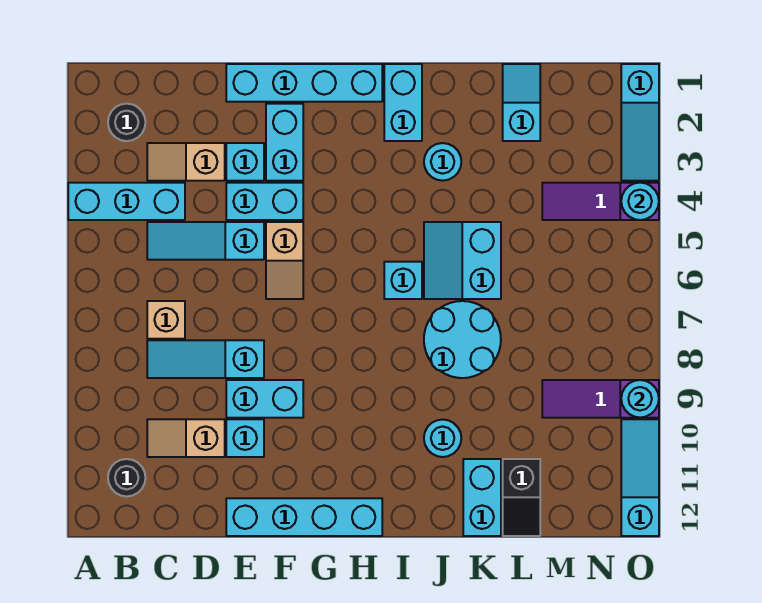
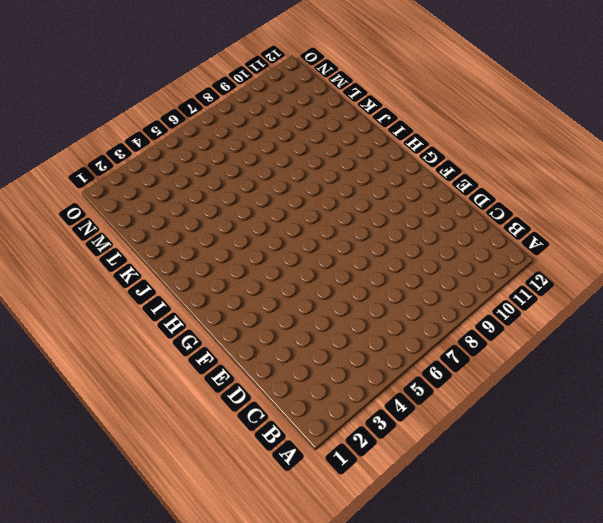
none -> cyan brick A4:C4 level 1
none -> black round brick B2 level 1
none -> black round brick B11 level 1
none -> tan slope C3:D3 level 1 top D

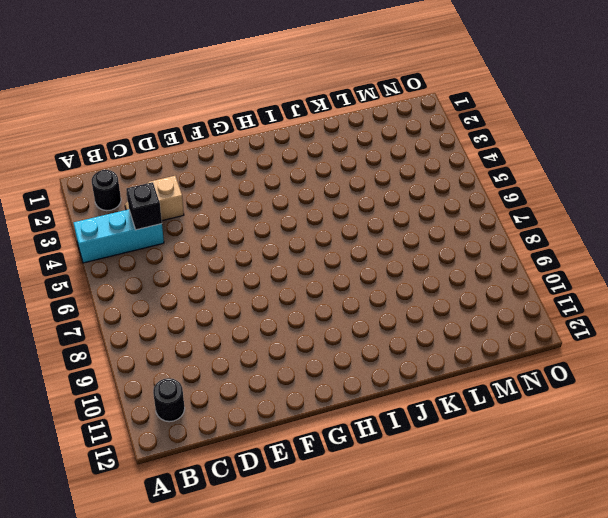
black brick C4 level 2 -> none
none -> cyan slope C5:E5 level 1 top E
none -> tan brick C7 level 1
none -> cyan slope C8:E8 level 1 top E
none -> tan slope C10:D10 level 1 top D

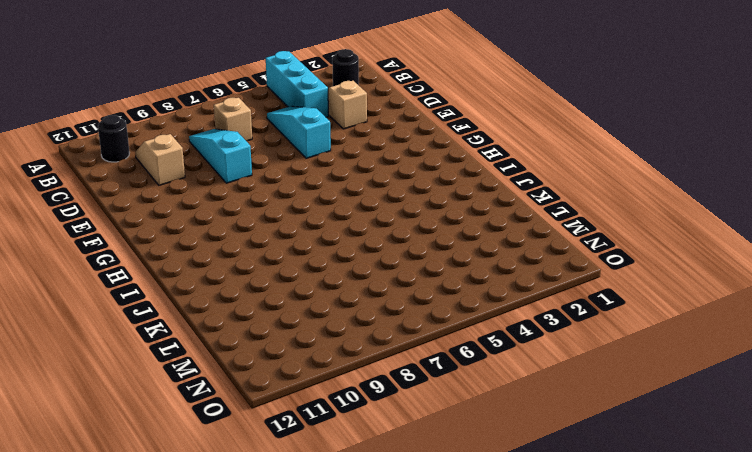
none -> cyan brick E1:H1 level 1
none -> cyan brick E3 level 1
none -> cyan brick E4:F4 level 1
none -> cyan brick E9:F9 level 1

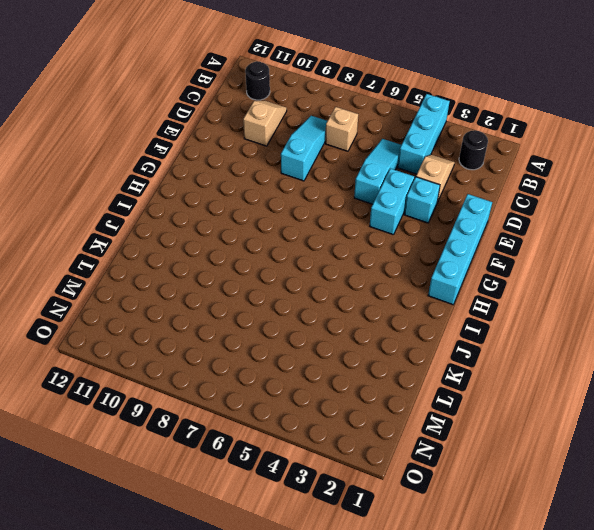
none -> cyan brick E9:F9 level 1
none -> cyan brick E10 level 1
none -> cyan brick E12:H12 level 1
none -> cyan brick F2:F3 level 1

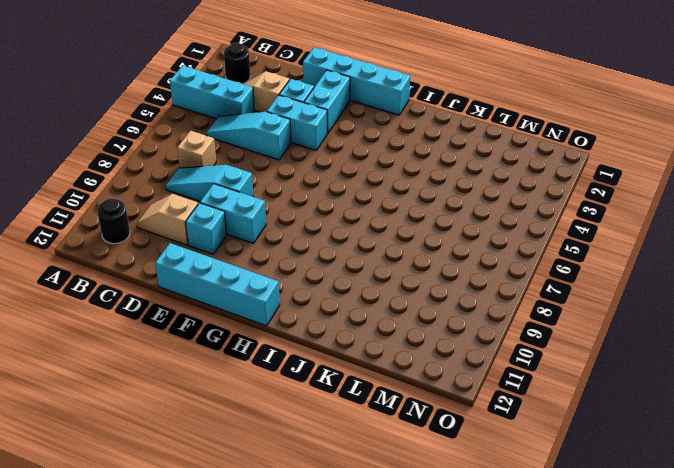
none -> tan slope F5:F6 level 1 top 5
none -> cyan brick I1:I2 level 1
none -> cyan brick I6 level 1
none -> cyan round brick J3 level 1

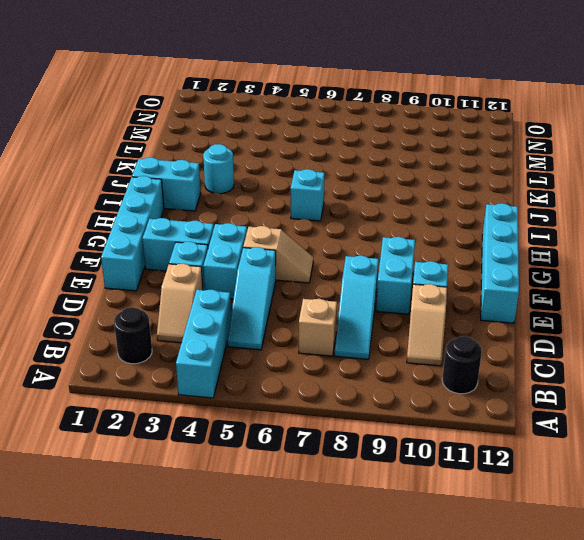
none -> cyan slope J5:K6 level 1 top K
none -> cyan round brick J7:K8 level 1
none -> cyan round brick J10 level 1
none -> cyan brick K11:K12 level 1

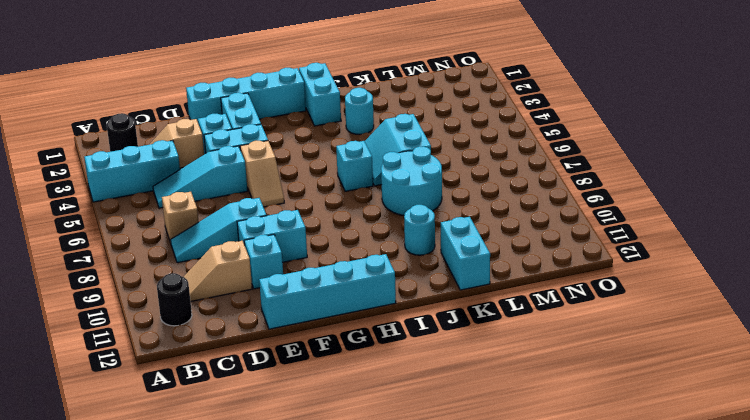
none -> cyan slope L1:L2 level 1 top 2
none -> black slope L11:L12 level 1 top 11
none -> purple slope M4:O4 level 1 top O
none -> purple slope M9:O9 level 1 top O

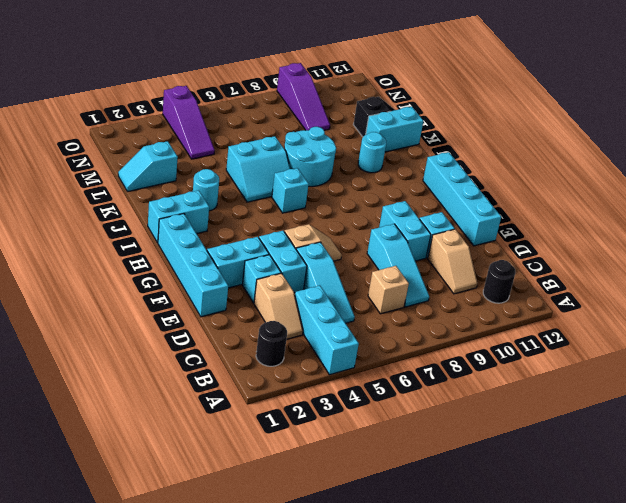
none -> cyan slope O1:O3 level 1 top 1
none -> cyan slope O10:O12 level 1 top 12
none -> cyan round brick O4 level 2
none -> cyan round brick O9 level 2

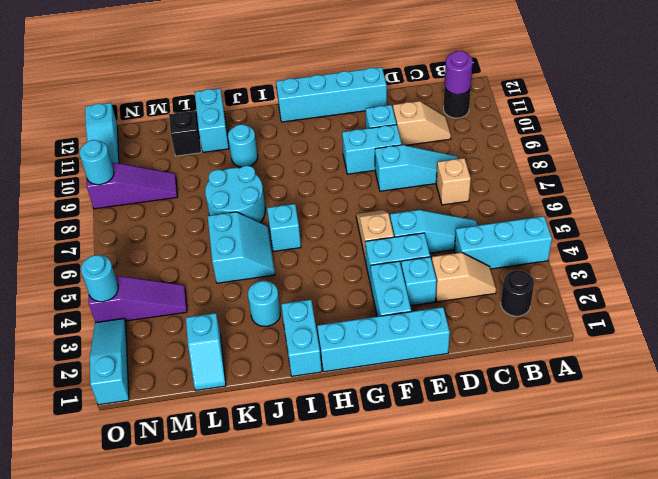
purple round brick B11 level 2 -> none

